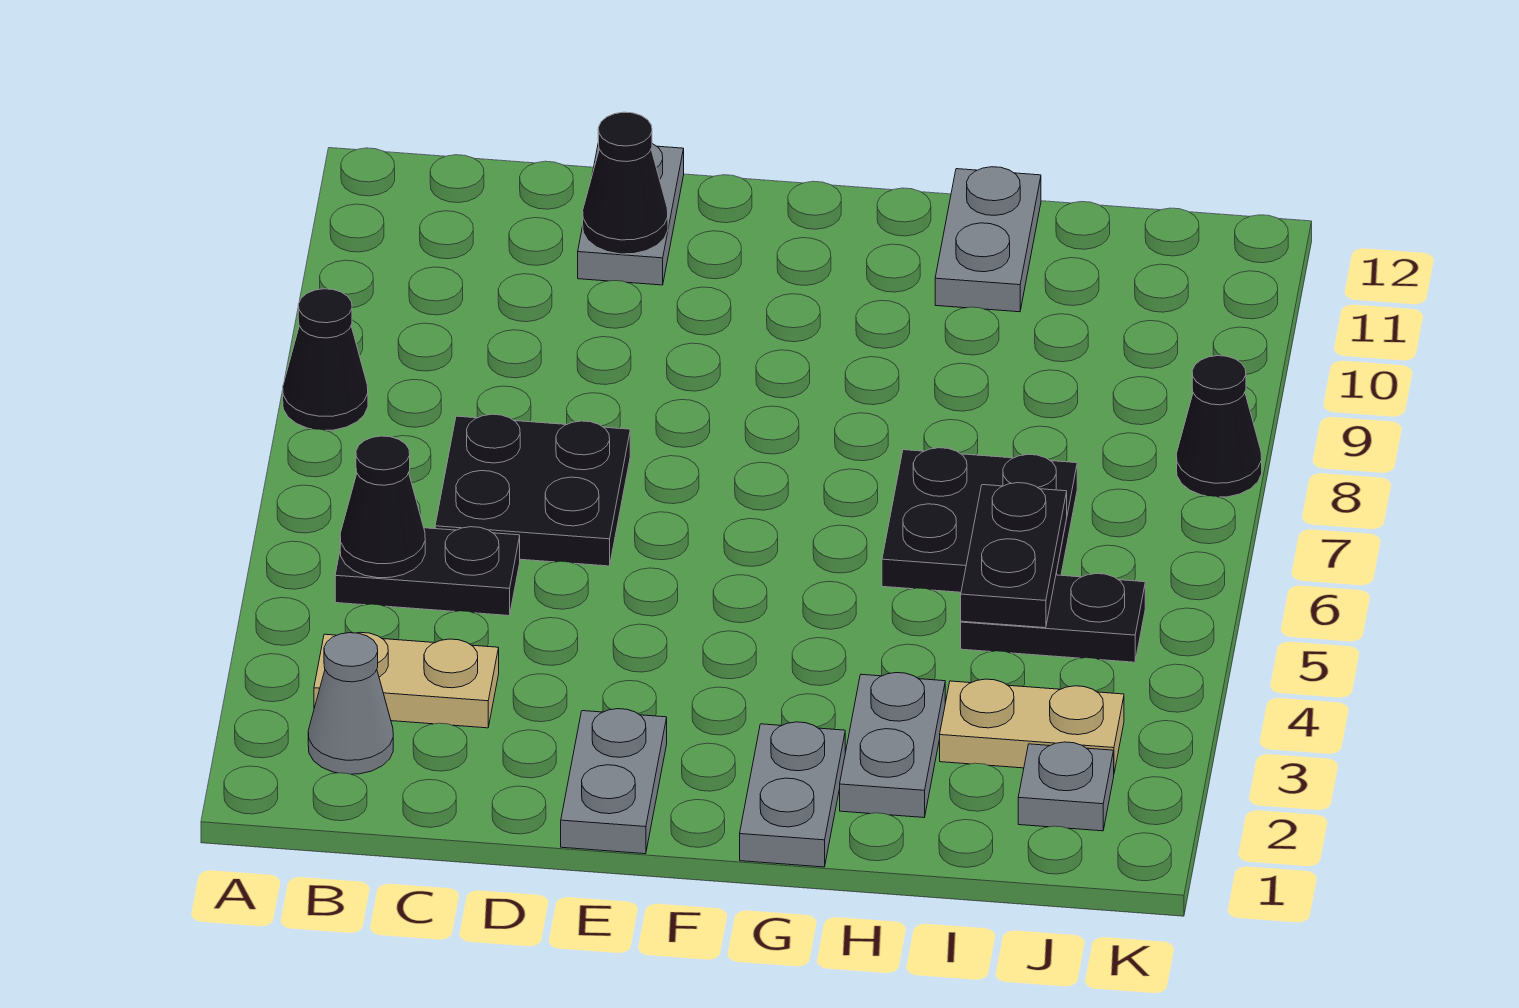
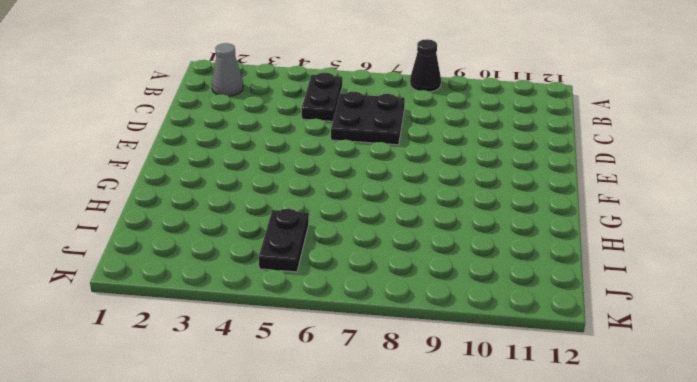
none -> tan plate B3:C3 level 1
none -> grey plate D11:D12 level 1
none -> grey plate E1:E2 level 1

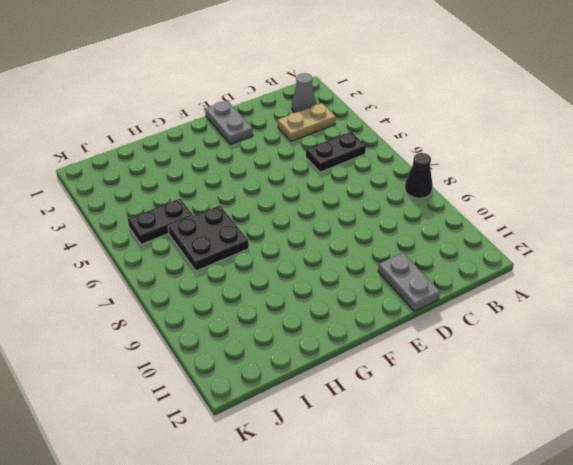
none -> black plate C6:D7 level 1
none -> grey plate G1:G2 level 1
none -> grey plate H2:H3 level 1

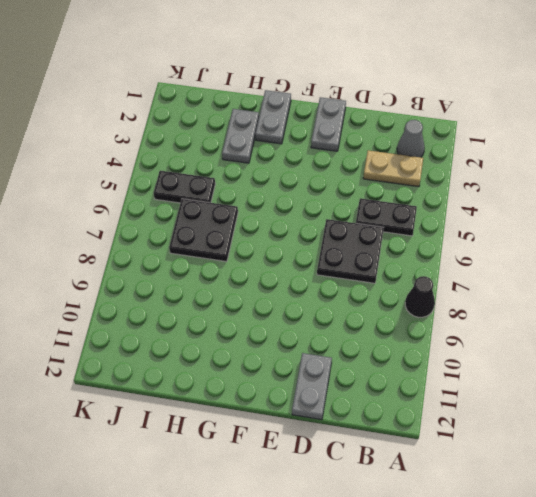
none -> grey plate H11:H12 level 1
none -> tan plate I3:J3 level 1
none -> grey plate J2 level 1

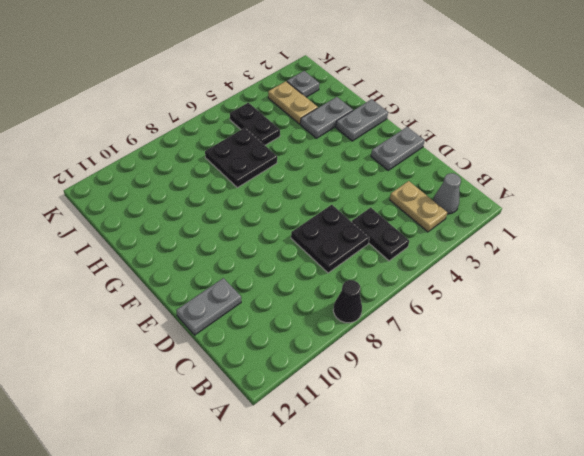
none -> grey plate H11:H12 level 1
none -> black cone K8 level 1
none -> black cone B5 level 2

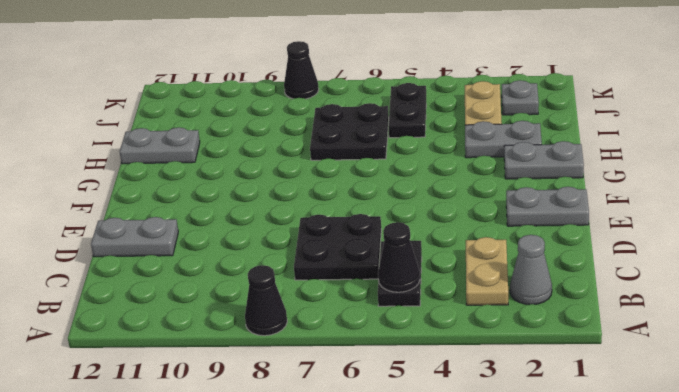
none -> black cone D11 level 2
none -> black plate I5:I6 level 2

